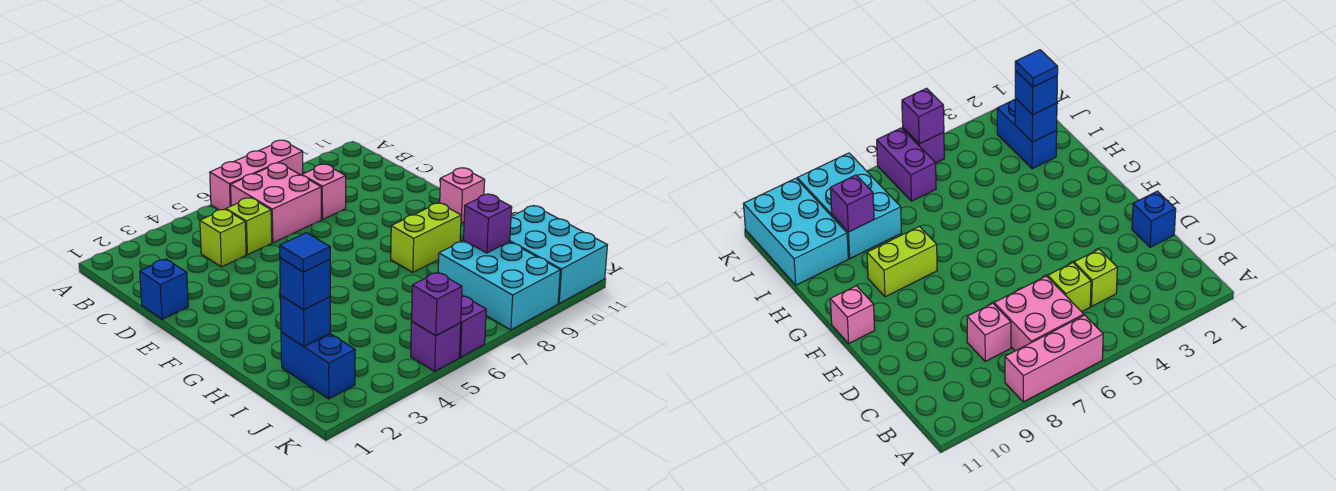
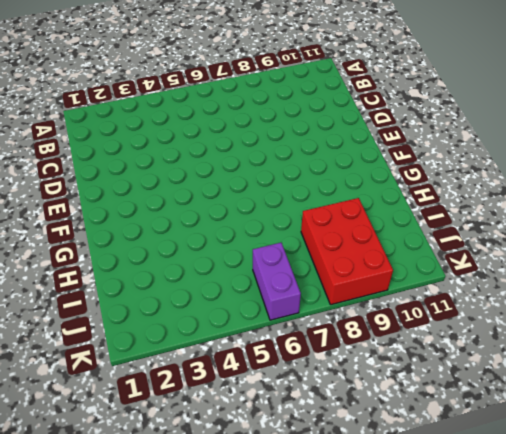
red brick I8:K9 level 1 -> cyan brick I8:K9 level 1
none -> pink brick A6:A8 level 1
none -> pink brick B6:C7 level 1
none -> lime brick C4 level 1

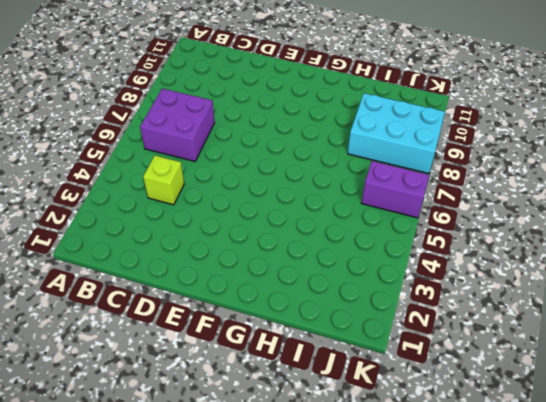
purple brick B6:C7 level 1 -> pink brick B6:C7 level 1
none -> pink brick A6:A8 level 1
none -> lime brick C5 level 1
none -> pink brick C8 level 1

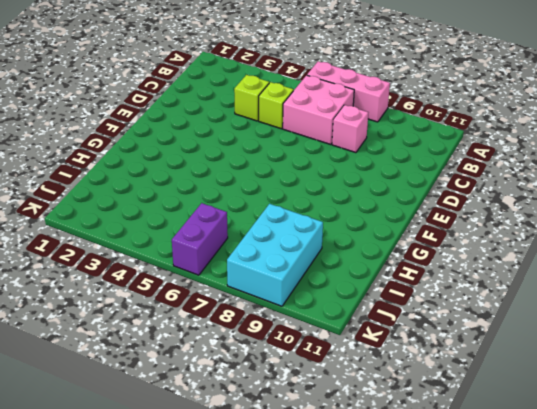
none -> blue brick D1 level 1
none -> pink brick F11 level 1
none -> lime brick G8:G9 level 1

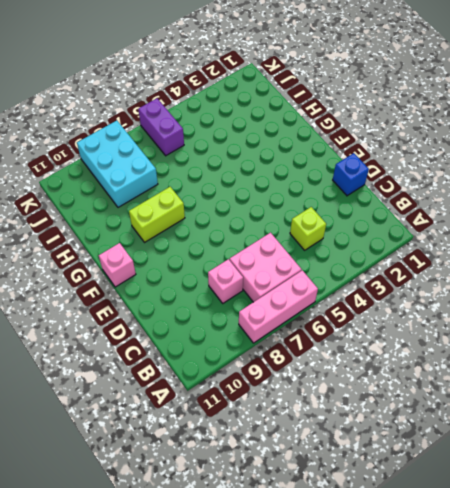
none -> lime brick C5 level 1
none -> blue brick I2:J2 level 1
none -> cyan brick I10:K11 level 1

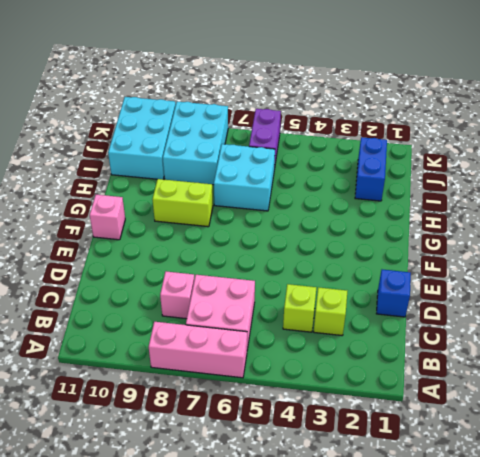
lime brick C3 level 1 -> lime brick C5 level 1
cyan brick H6:I7 level 1 -> none
none -> purple brick K5 level 1
none -> blue brick I2 level 2
none -> purple brick I9 level 2

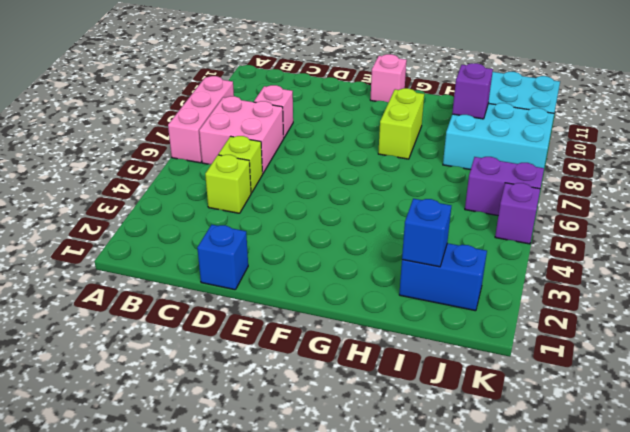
none -> purple brick K5 level 2
none -> blue brick I2 level 3
none -> blue tile I2 level 4

